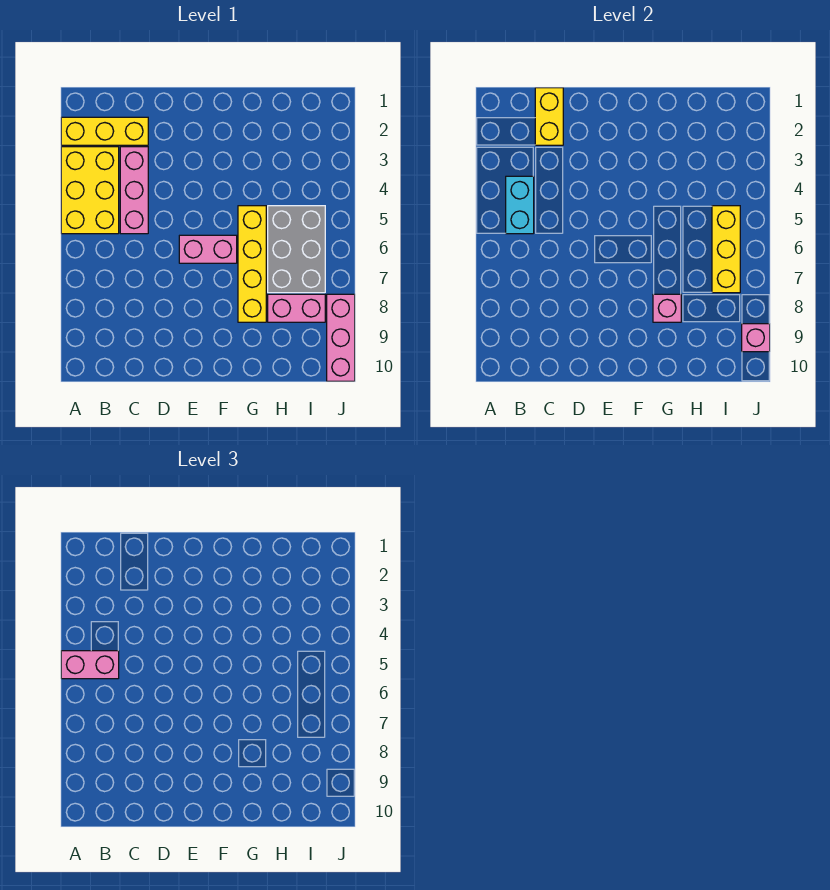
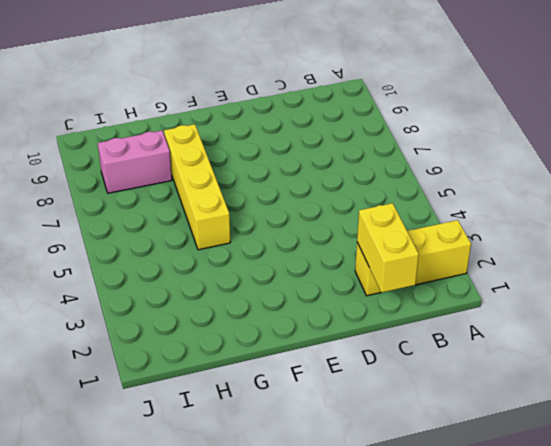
none -> yellow brick A3:B5 level 1
none -> pink brick C3:C5 level 1
none -> pink brick E6:F6 level 1

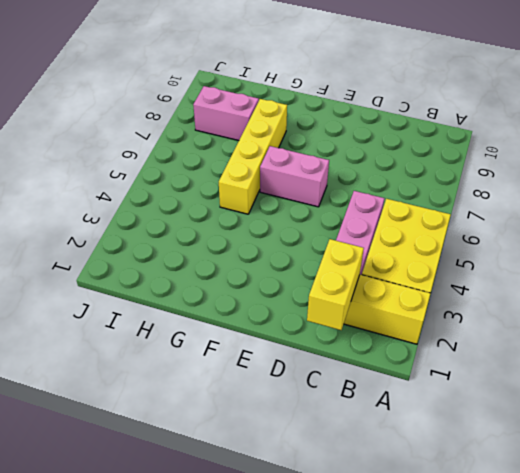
none -> grey brick H5:I7 level 1
none -> pink brick J8:J10 level 1
none -> cyan brick B4:B5 level 2

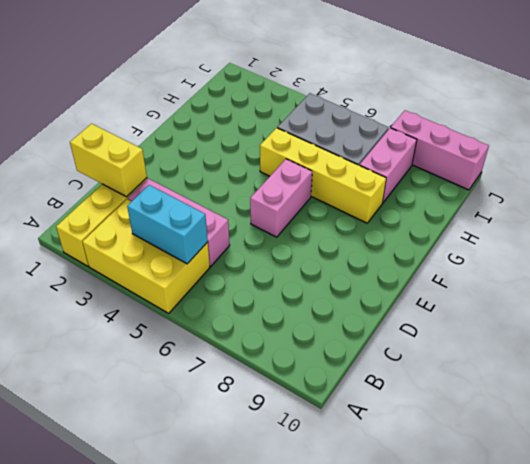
none -> pink brick G8 level 2
none -> yellow brick I5:I7 level 2
none -> pink brick J9 level 2

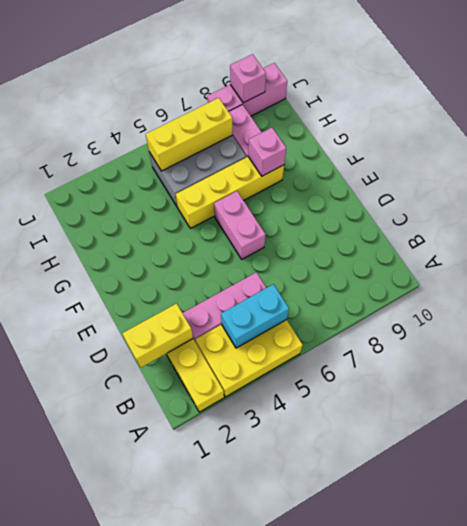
none -> pink brick A5:B5 level 3

